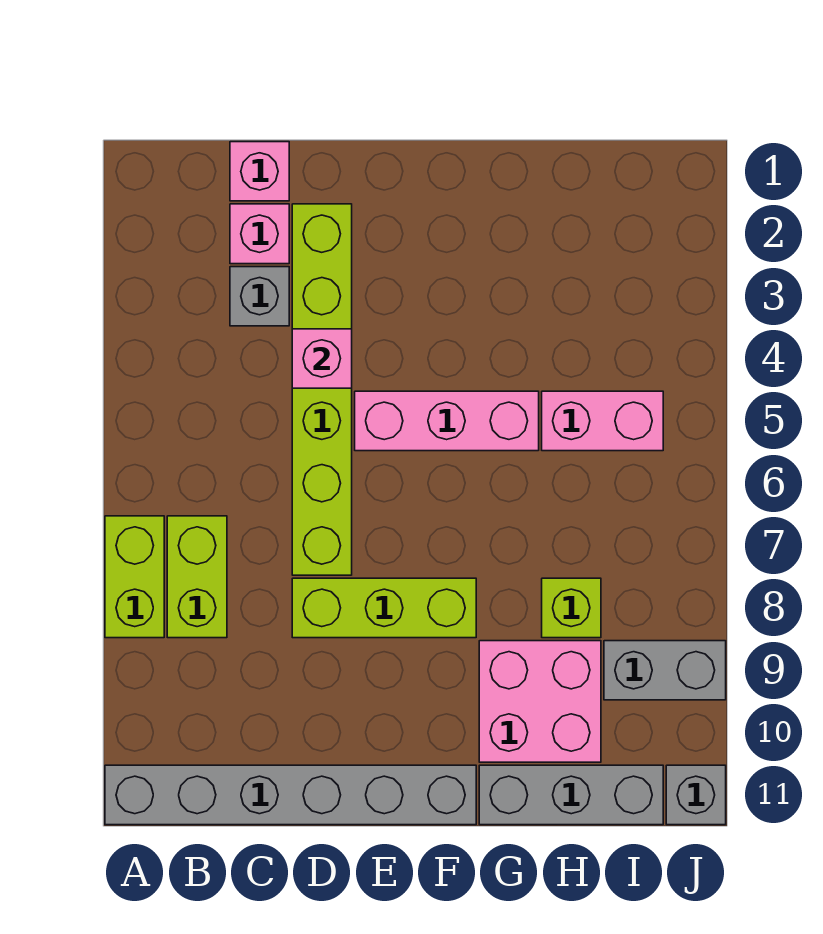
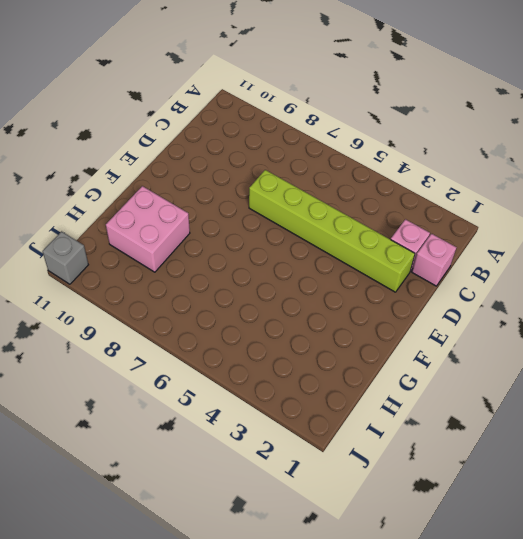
none -> lime brick A7:A8 level 1
none -> grey brick A11:F11 level 1
none -> lime brick B7:B8 level 1

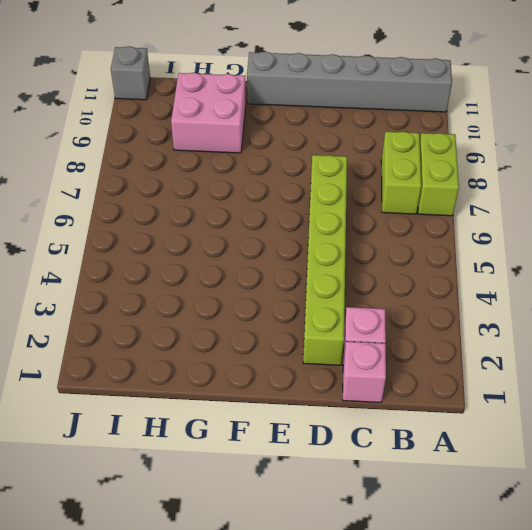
none -> grey brick C3 level 1
none -> lime brick D8:F8 level 1
none -> pink brick E5:G5 level 1

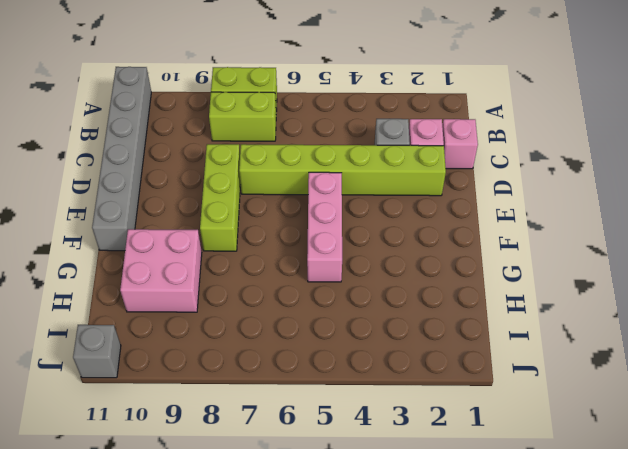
none -> grey brick G11:I11 level 1
none -> pink brick H5:I5 level 1
none -> lime brick H8 level 1

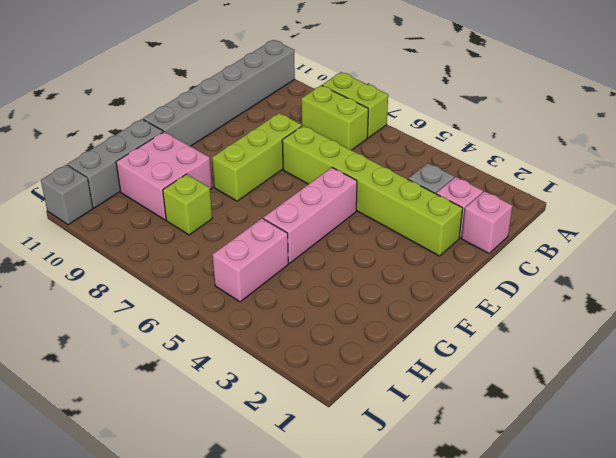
none -> grey brick I9:J9 level 1
none -> pink brick D4 level 2

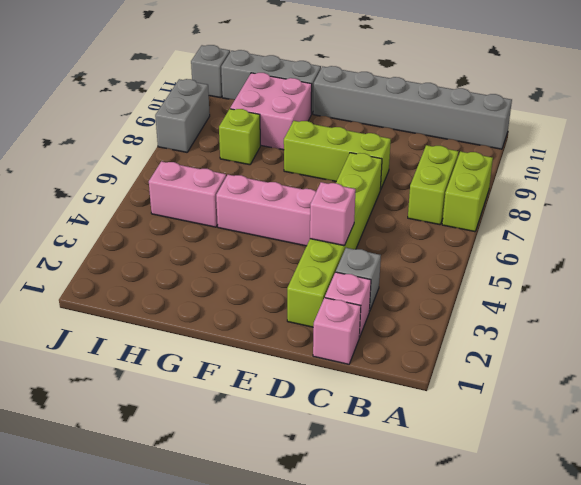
grey brick J8:J9 level 1 -> grey brick I9:J9 level 1

